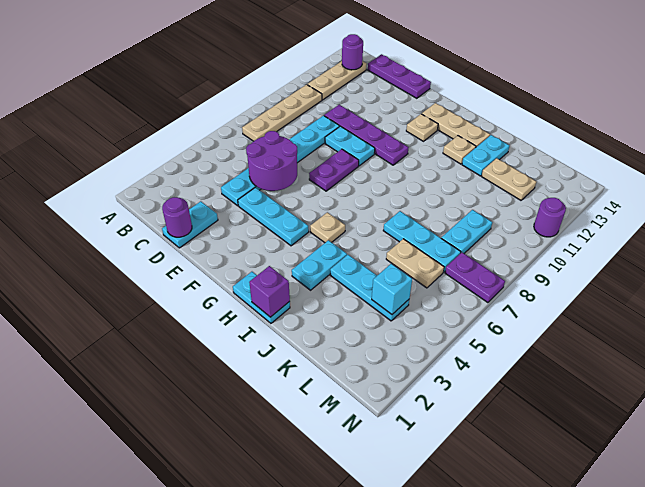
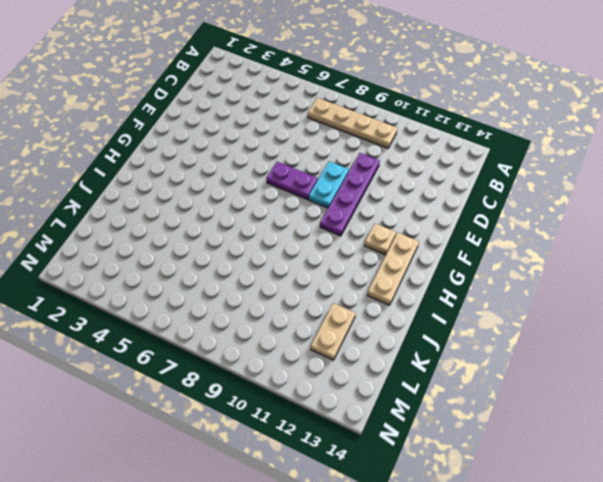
none -> tan plate B11:B13 level 1
none -> purple plate C14:E14 level 1
none -> cyan plate D1:D2 level 1

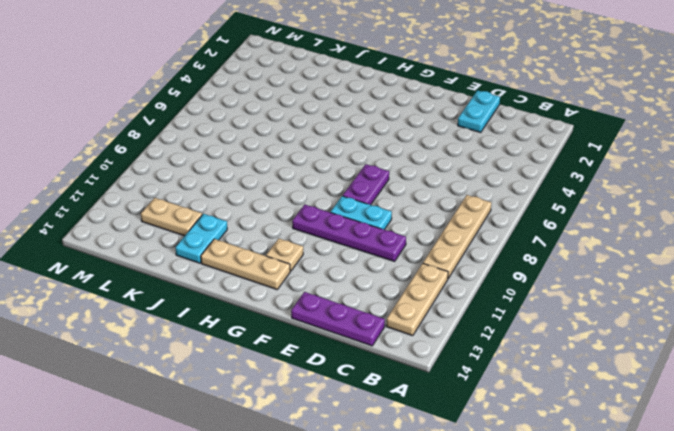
none -> cyan plate D4:D9 level 1
none -> cyan plate E4:G4 level 1
none -> cyan plate H1:I1 level 1

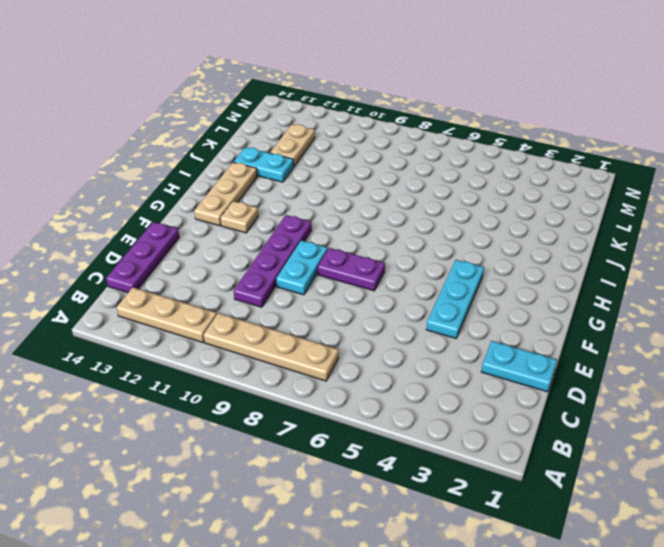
none -> cyan plate D4:D9 level 1
none -> cyan plate H1:I1 level 1
none -> tan plate H5 level 1

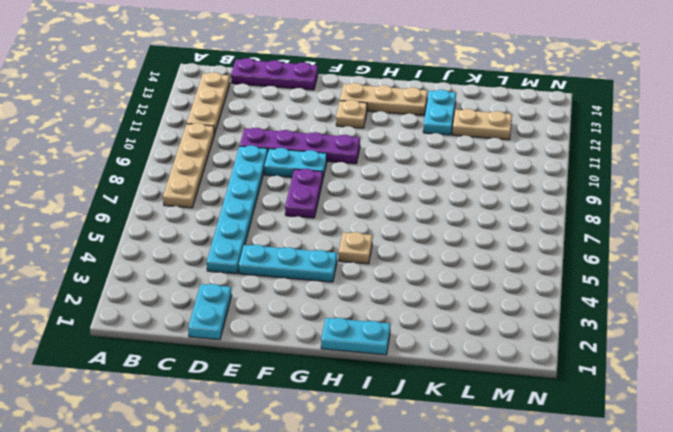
none -> cyan plate I3:I4 level 1
none -> tan plate I12 level 1
none -> cyan plate J4:L4 level 1

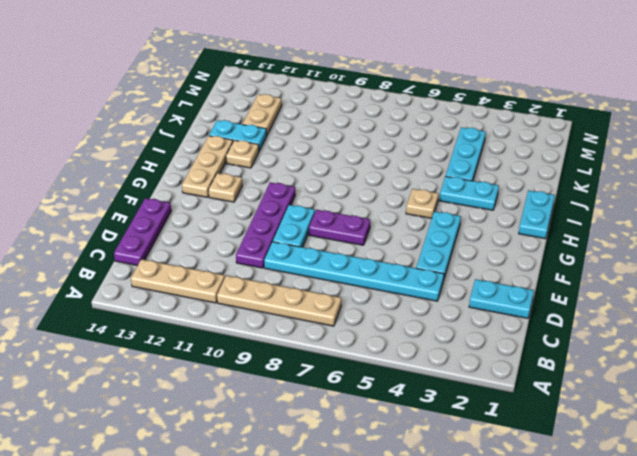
none -> cyan plate J7:L7 level 1
none -> tan plate K6:L6 level 1
none -> cyan plate L8:L9 level 1

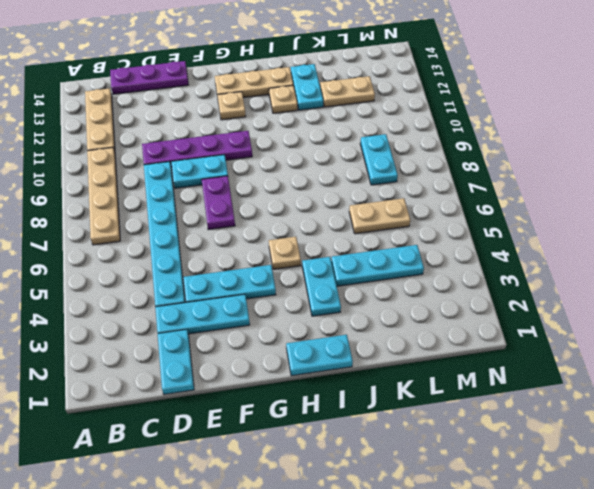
cyan plate D3:F3 level 1 -> cyan plate J7:L7 level 1
none -> purple plate M7:N7 level 1
none -> purple round brick N11 level 1
none -> purple round brick B13 level 2

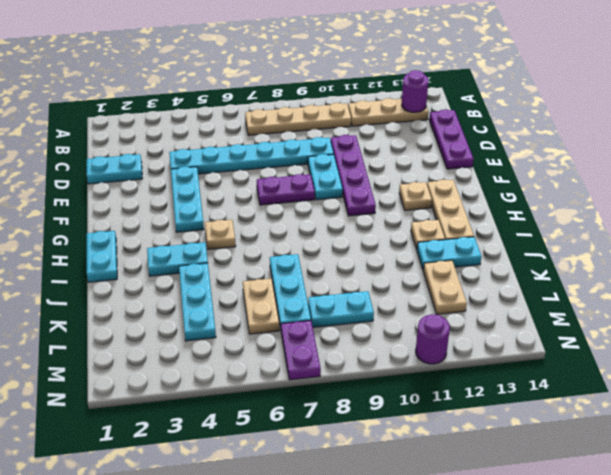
none -> purple round brick D1 level 2
none -> purple round brick D5:E6 level 2
none -> purple brick I1 level 2

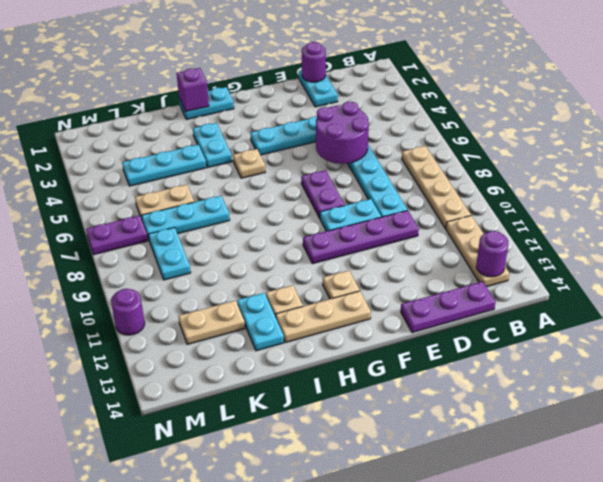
none -> cyan brick L4 level 2

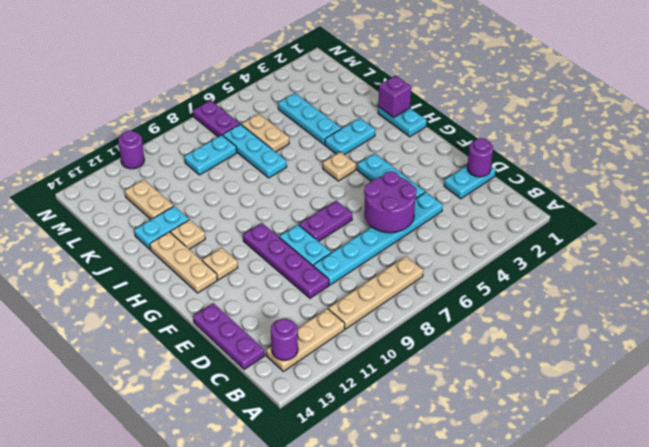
none -> cyan brick L4 level 2

